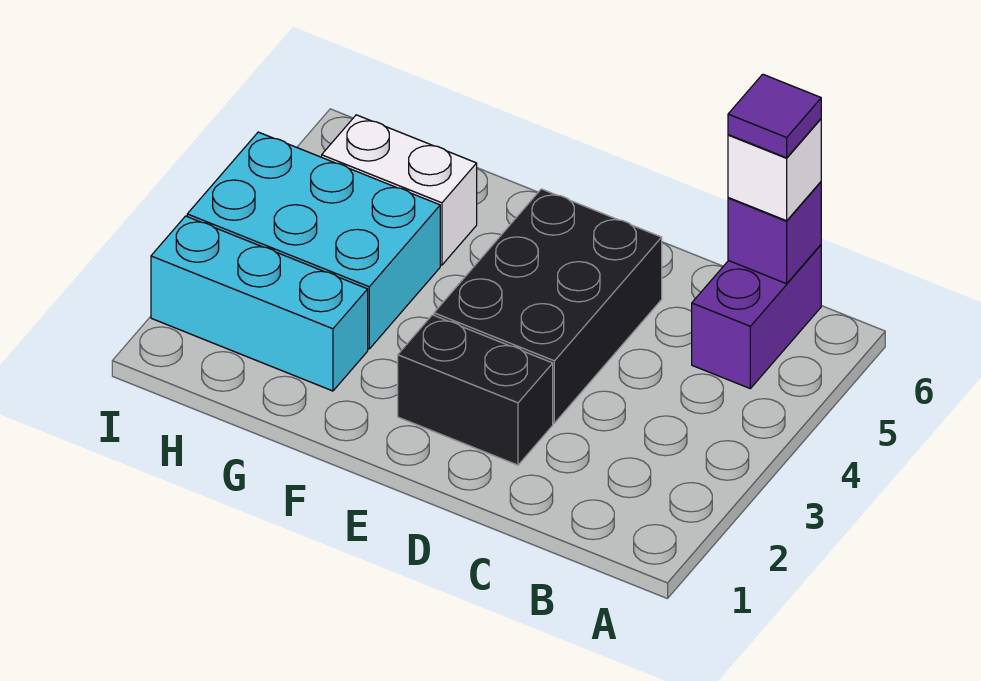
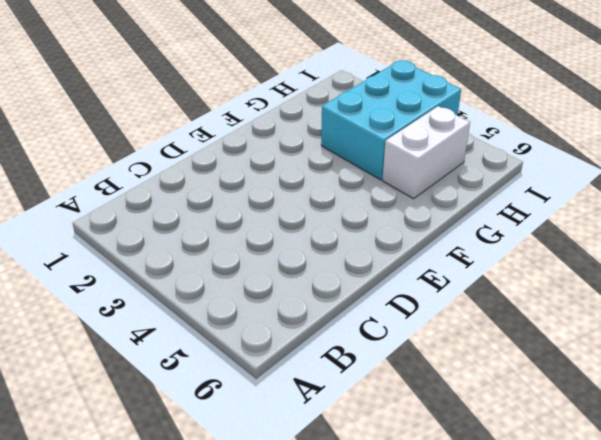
none -> purple brick B5:B6 level 1
none -> black brick D2:E2 level 1

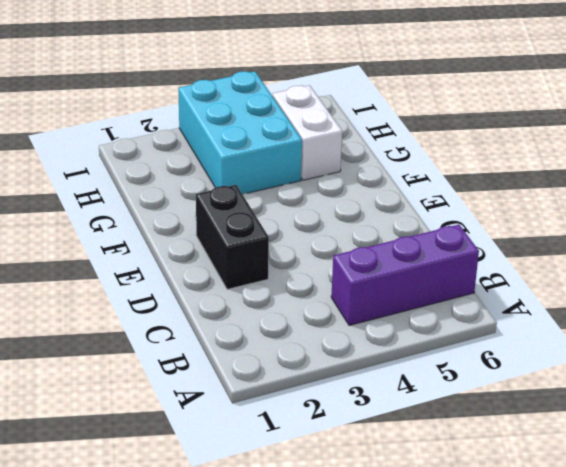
purple brick B4:B6 level 1 -> purple brick B5:B6 level 1
none -> black brick D3:E5 level 1
none -> cyan brick G2:I2 level 1

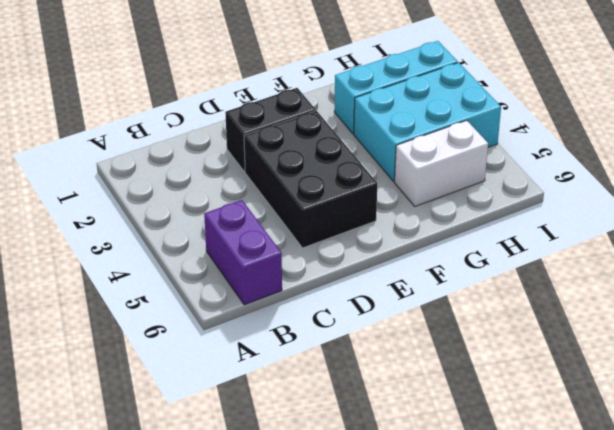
none -> purple brick B6 level 2
none -> white brick B6 level 3

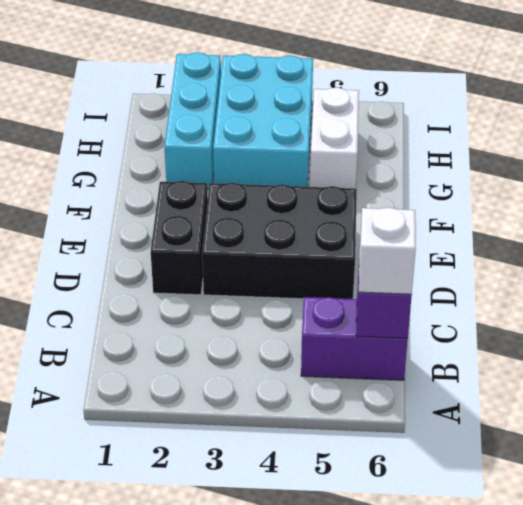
none -> purple tile B6 level 4

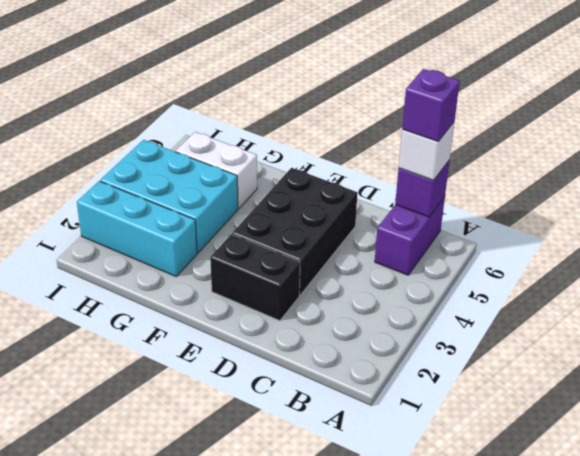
purple brick B6 level 4 -> purple tile B6 level 4

